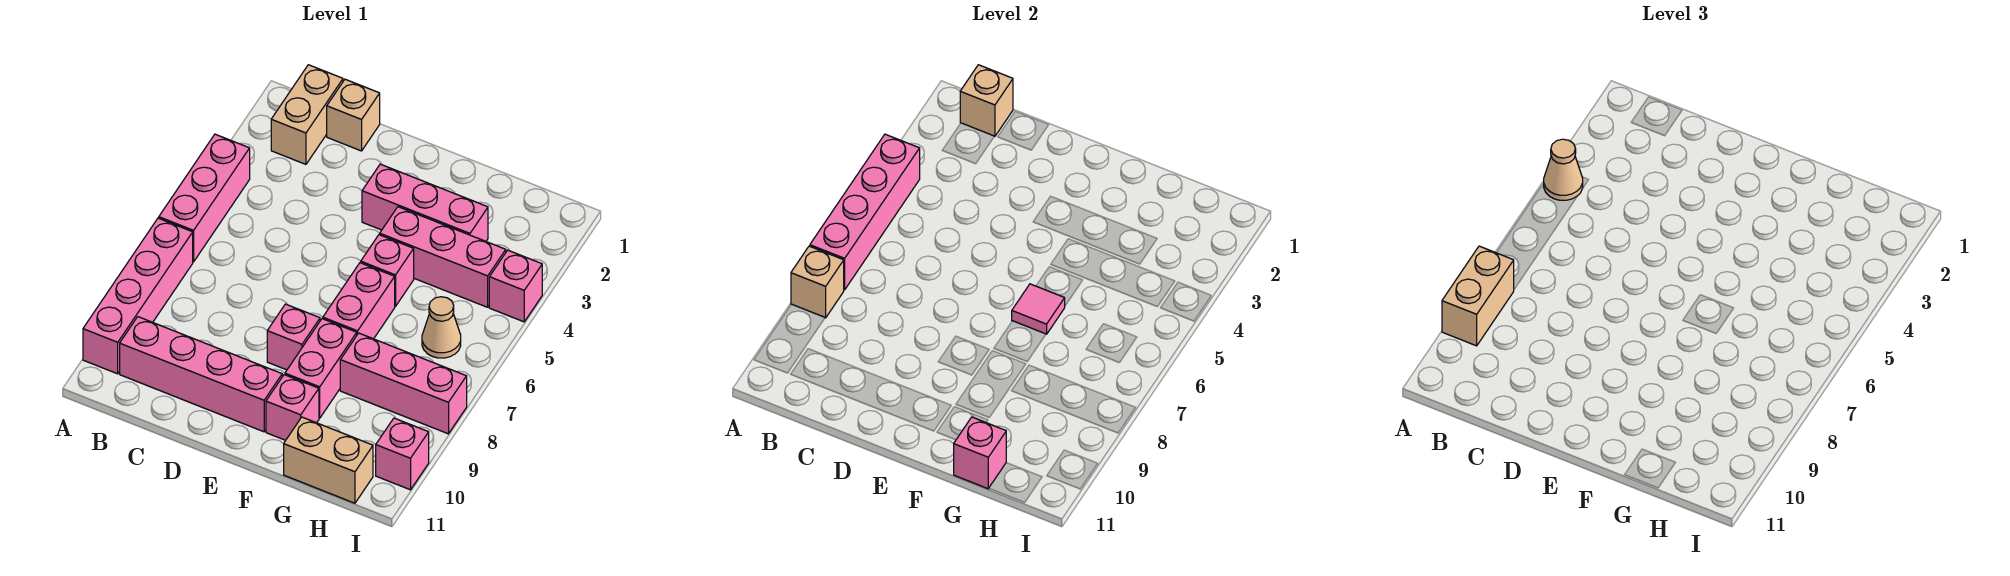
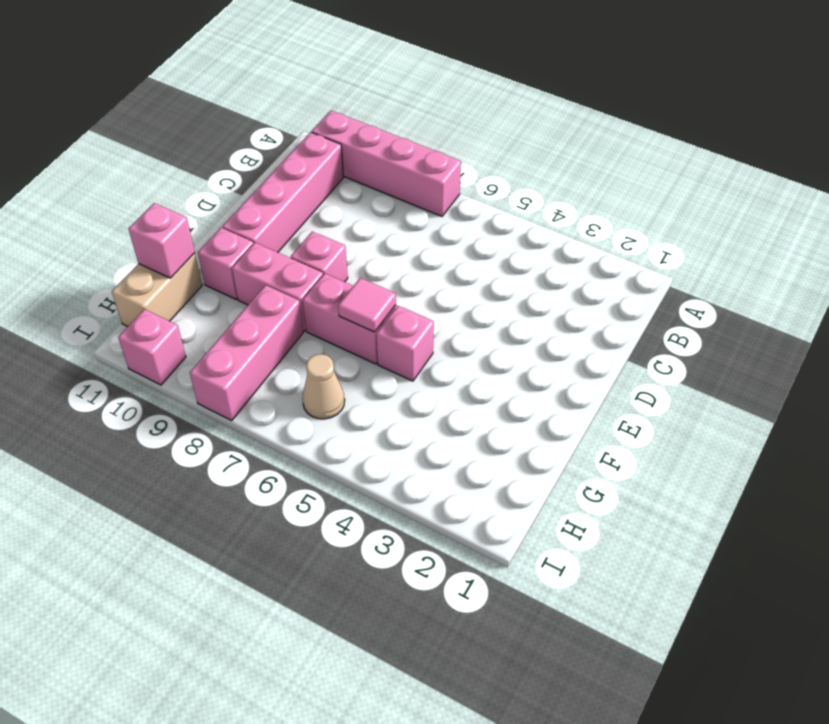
none -> pink brick A4:A6 level 1
none -> tan brick B1:B2 level 1
none -> tan brick C1 level 1

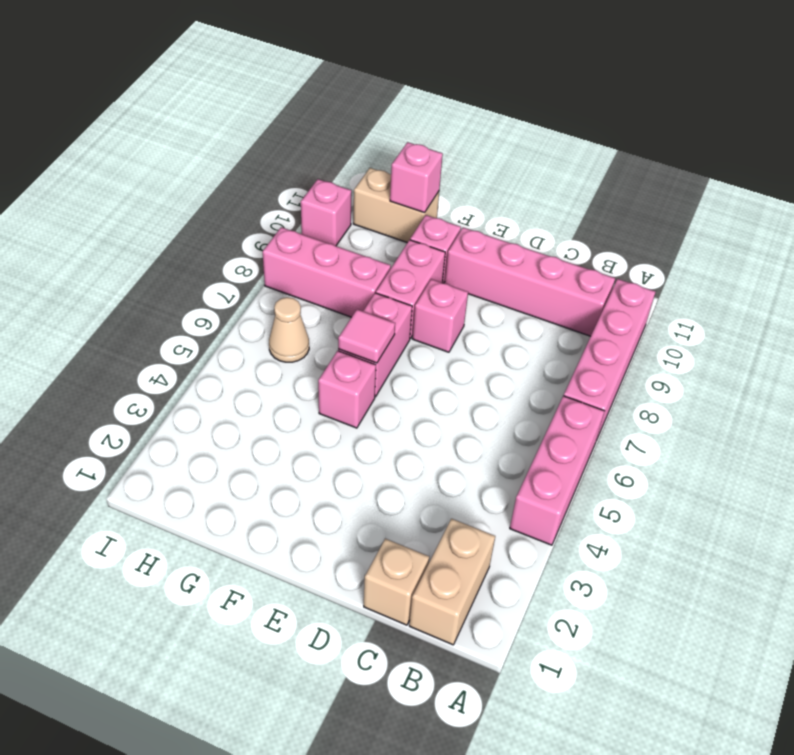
none -> pink brick E3:G3 level 1
none -> pink brick F4:H4 level 1
none -> pink brick I4 level 1

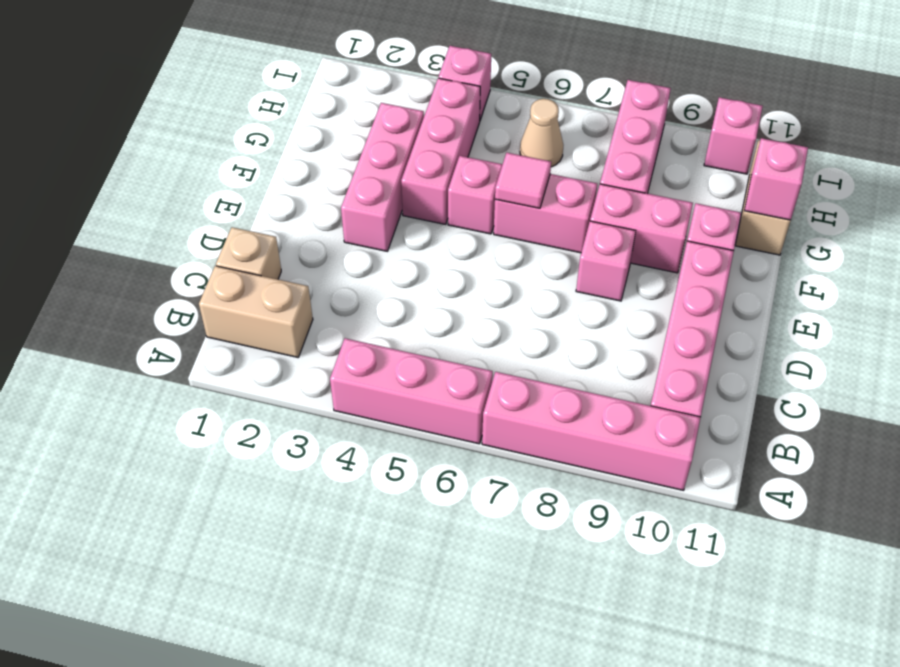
none -> pink brick A4:A7 level 2
none -> tan brick A8 level 2
none -> tan brick B1 level 2

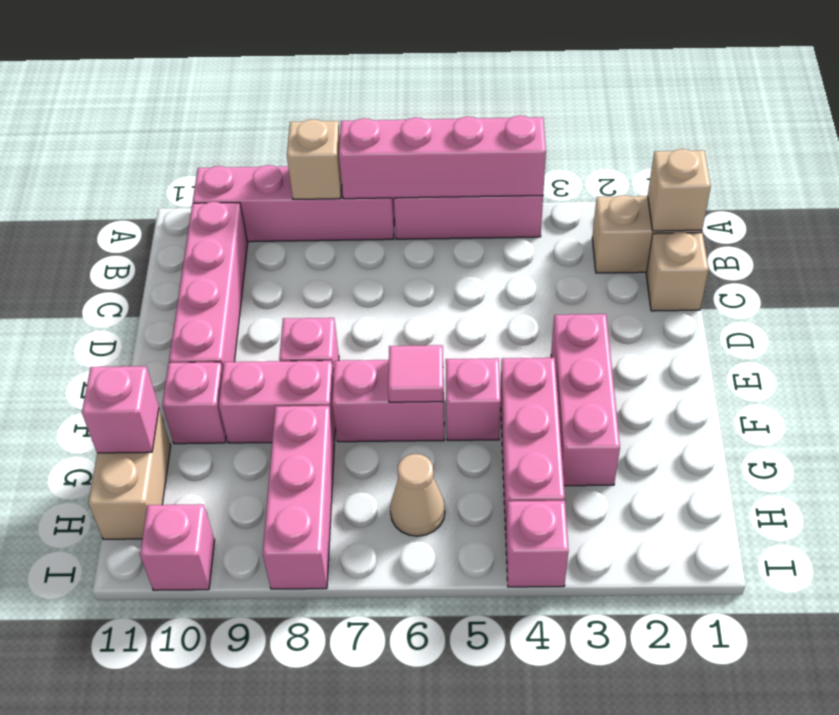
none -> tan cone A4 level 3
none -> tan brick A8:A9 level 3

